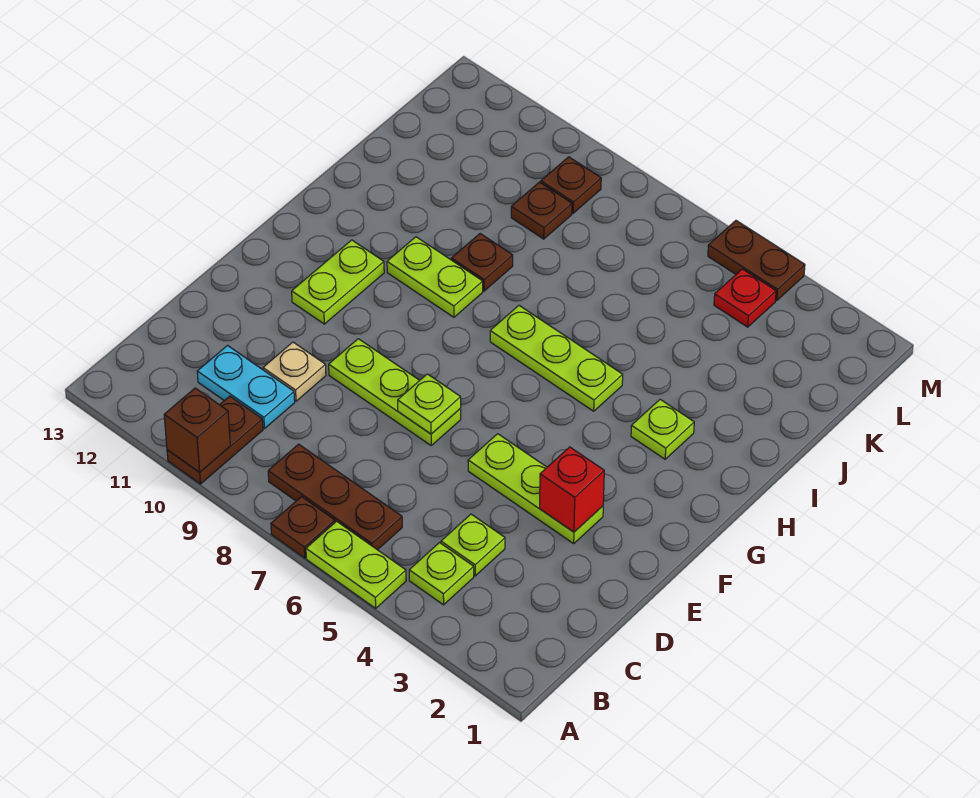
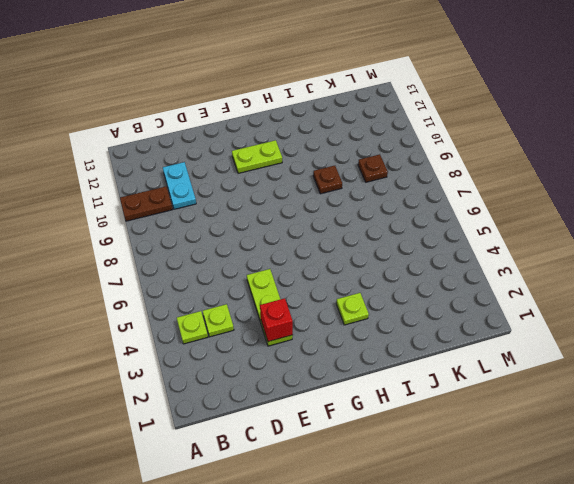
none -> lime plate A5:A6 level 1
none -> brown plate A7 level 1
none -> brown plate B6:B8 level 1

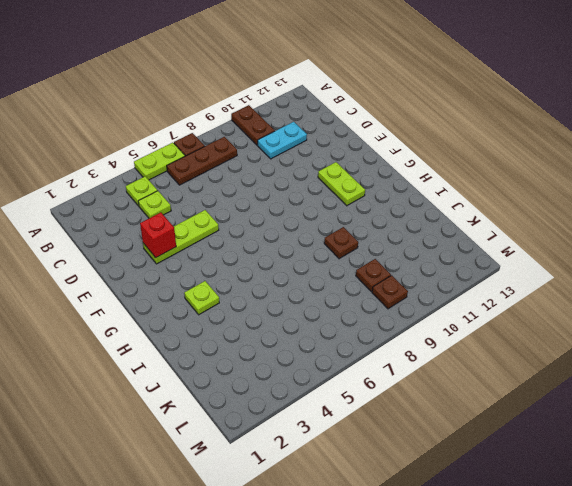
none -> tan plate D10 level 1
none -> lime plate E7:E9 level 1
none -> lime plate H5:H7 level 1

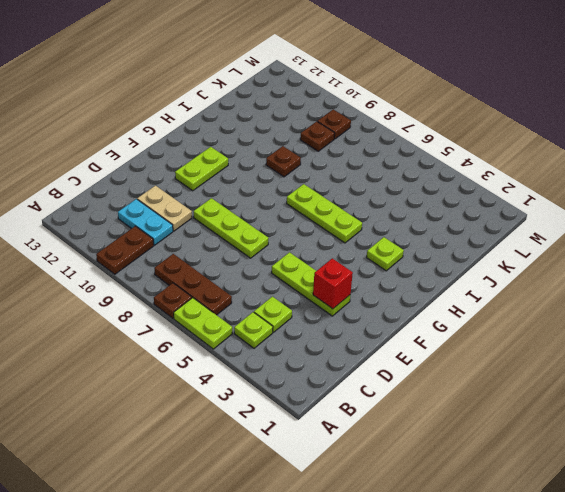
tan plate D10:D11 level 1 -> tan plate D10 level 1
none -> lime plate H9:H10 level 1
none -> red plate L4 level 1
none -> brown plate M4:M5 level 1

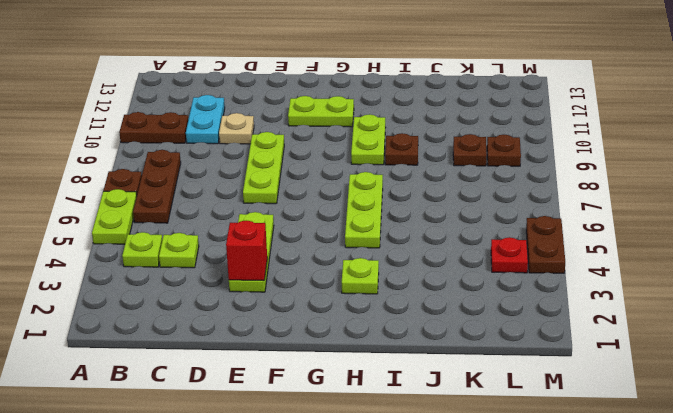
none -> brown brick A10 level 2
none -> lime plate E7 level 2

